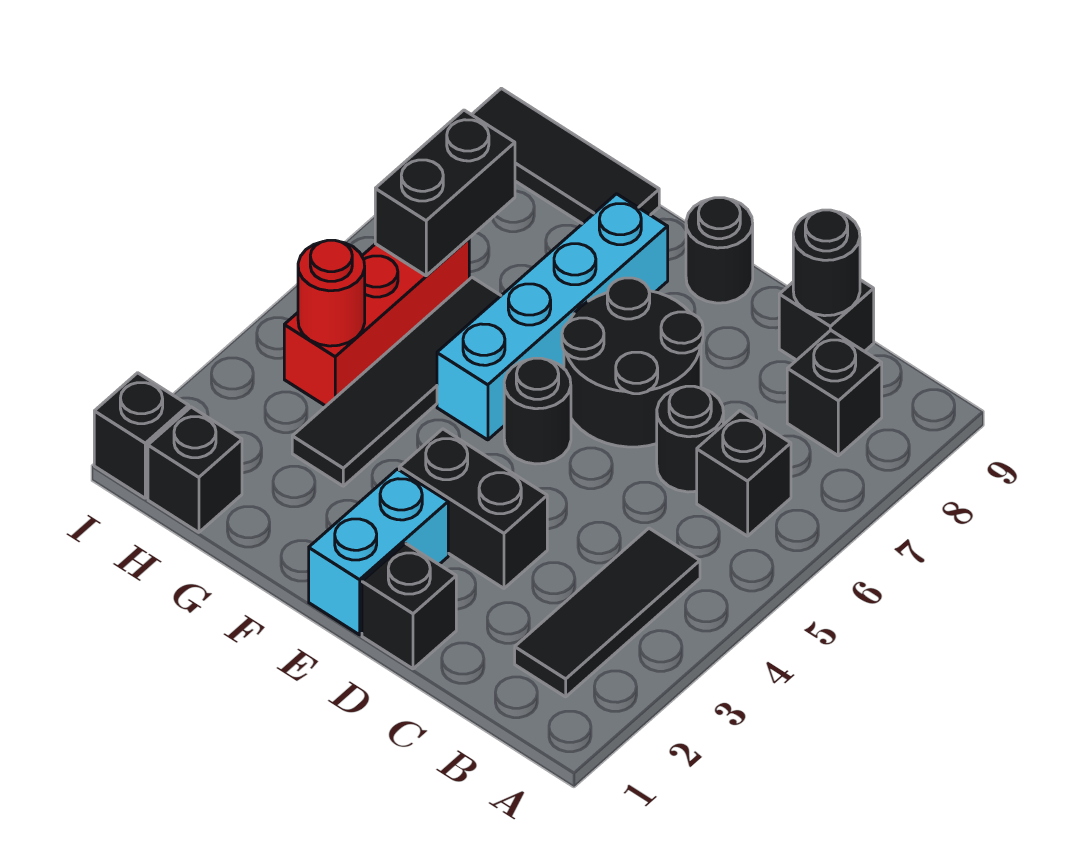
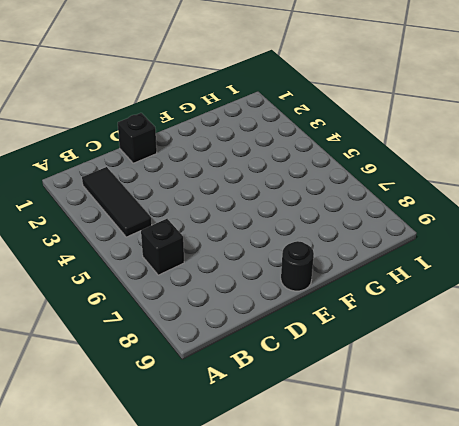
none -> black brick B8 level 1
none -> black round brick C6 level 1
none -> black brick C9 level 1

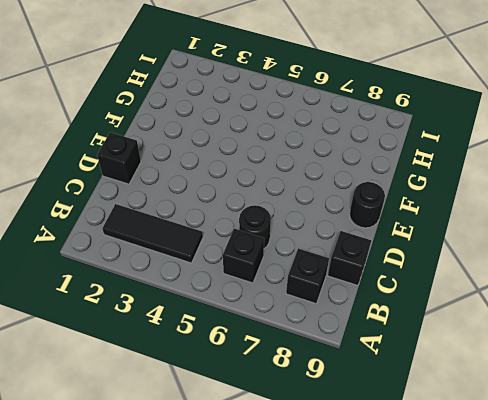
none -> black brick D3:E3 level 1
none -> black round brick D6:E7 level 1
none -> cyan brick E1:E2 level 1

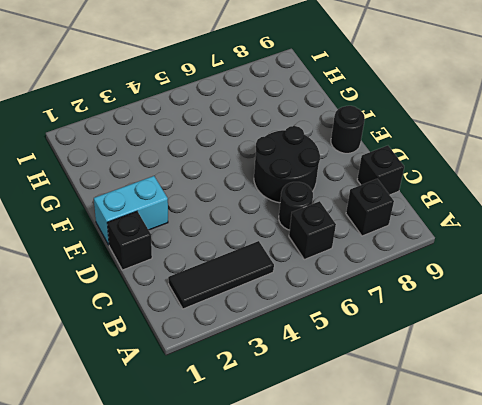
none -> black brick D3:E3 level 1
none -> black round brick E5 level 1
none -> cyan brick F5:F8 level 1

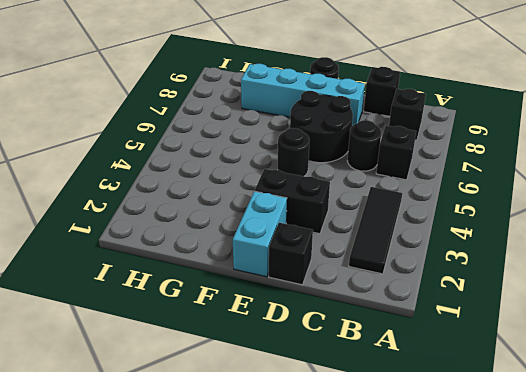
cyan brick D8:G8 level 1 -> cyan brick F5:F8 level 1
none -> black tile G3:G6 level 1
none -> black tile G9:I9 level 1
none -> black brick H1 level 1

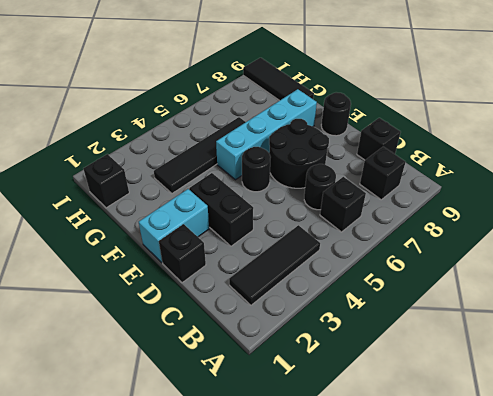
none -> red brick H4:H6 level 1
none -> black brick I1 level 1
none -> black round brick C9 level 2

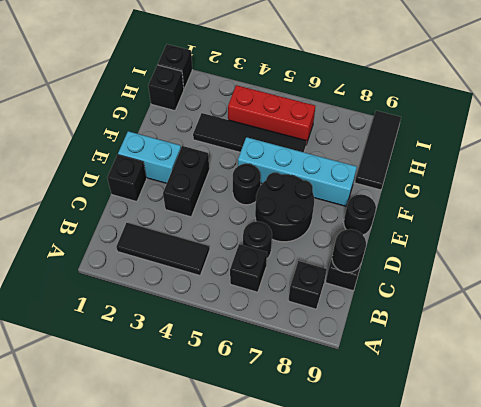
none -> red round brick H4 level 2
none -> black brick H6:H7 level 2

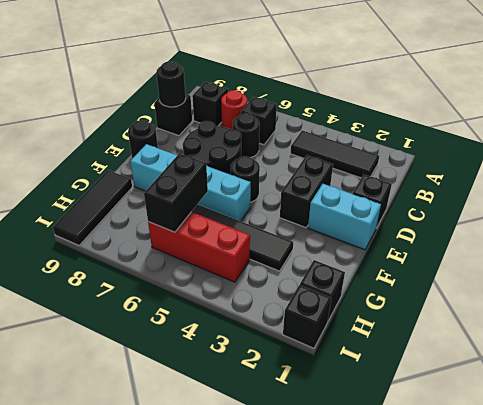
red round brick B7 level 1 -> red round brick H4 level 2
black brick G6:H6 level 2 -> black brick H6:H7 level 2

